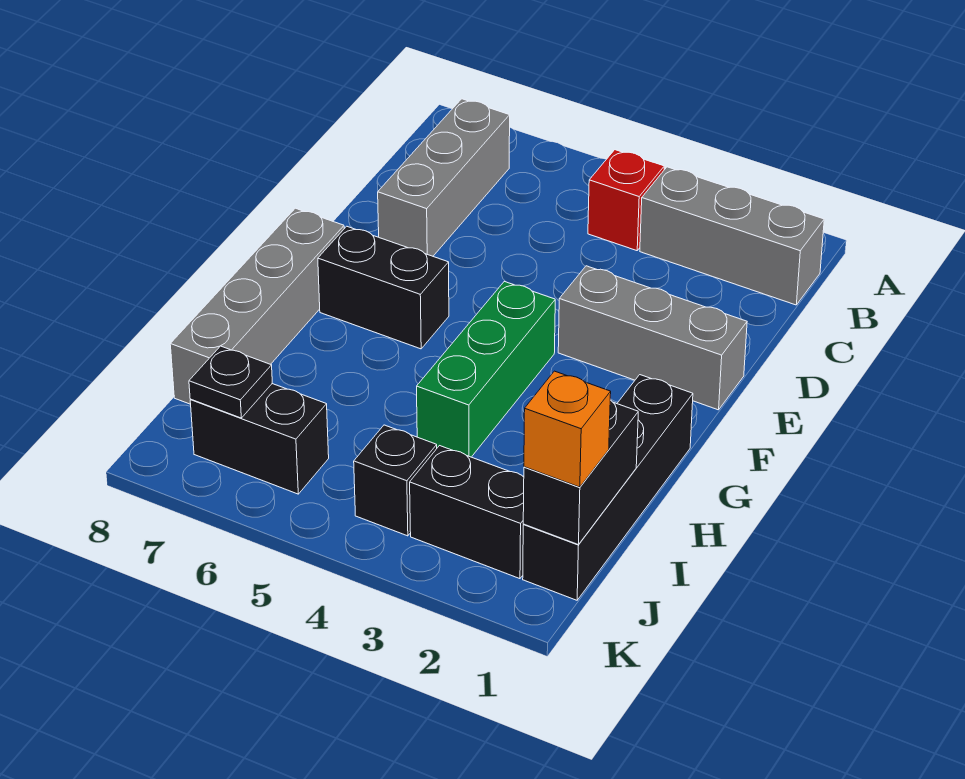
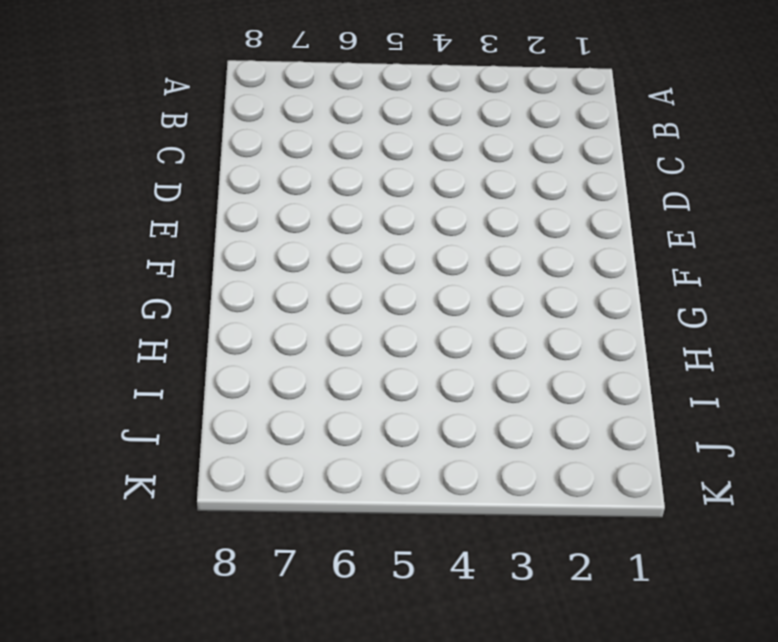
none -> grey brick B1:B3 level 1
none -> red brick B4 level 1
none -> grey brick B7:D7 level 1

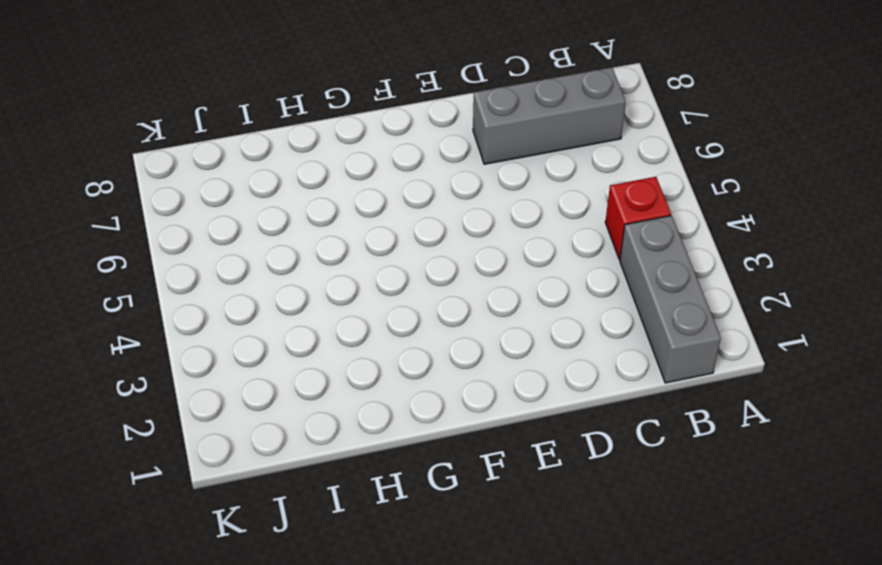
none -> grey brick E1:E3 level 1
none -> green brick F4:H4 level 1
none -> black brick F6:F7 level 1

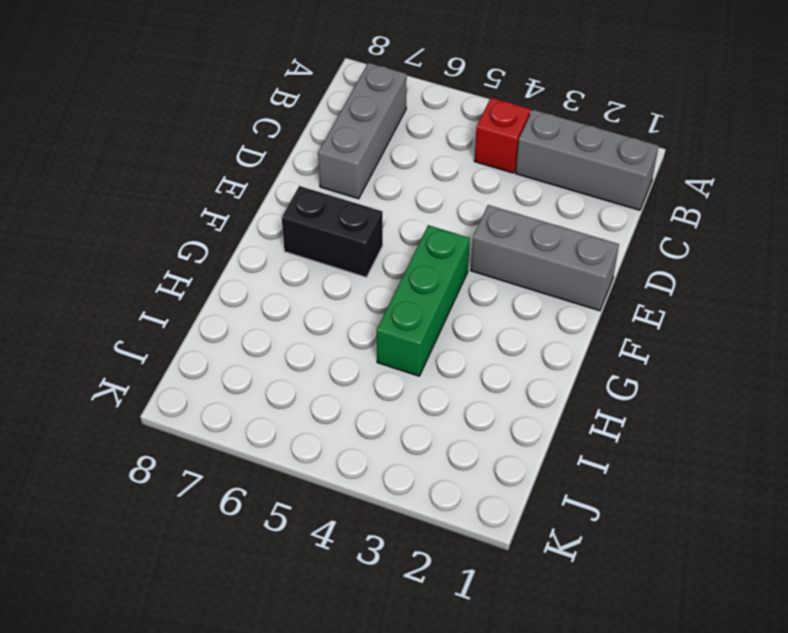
none -> grey brick F8:I8 level 1
none -> black brick G1:J1 level 1
none -> black brick J2:J3 level 1

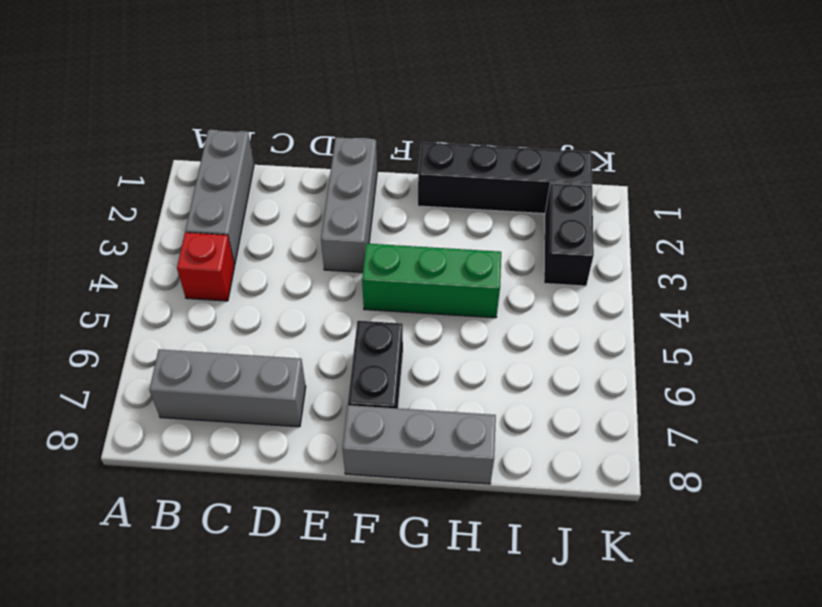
grey brick F8:H8 level 1 -> grey brick F8:I8 level 1
none -> black brick J4 level 1
none -> black brick J6:J7 level 1
none -> black brick I1:J1 level 2

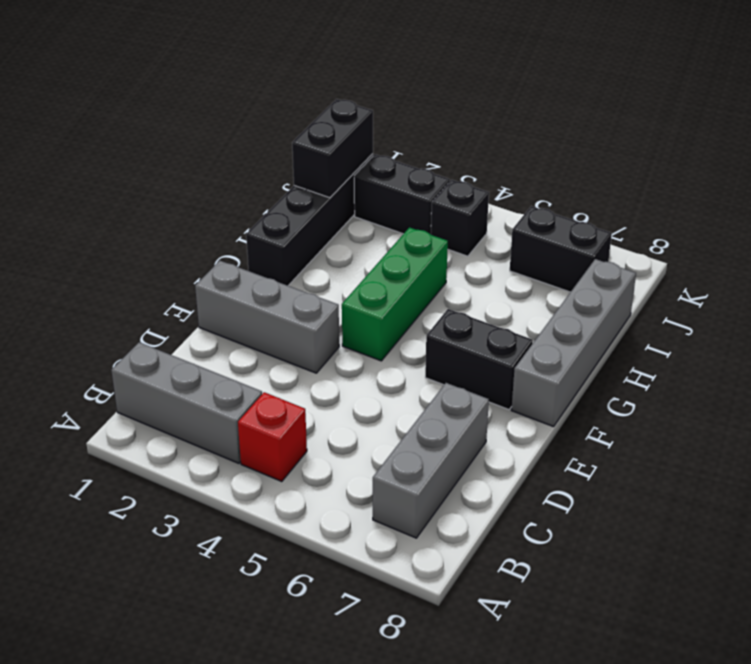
none -> black plate J7 level 2
none -> orange brick J1 level 3

